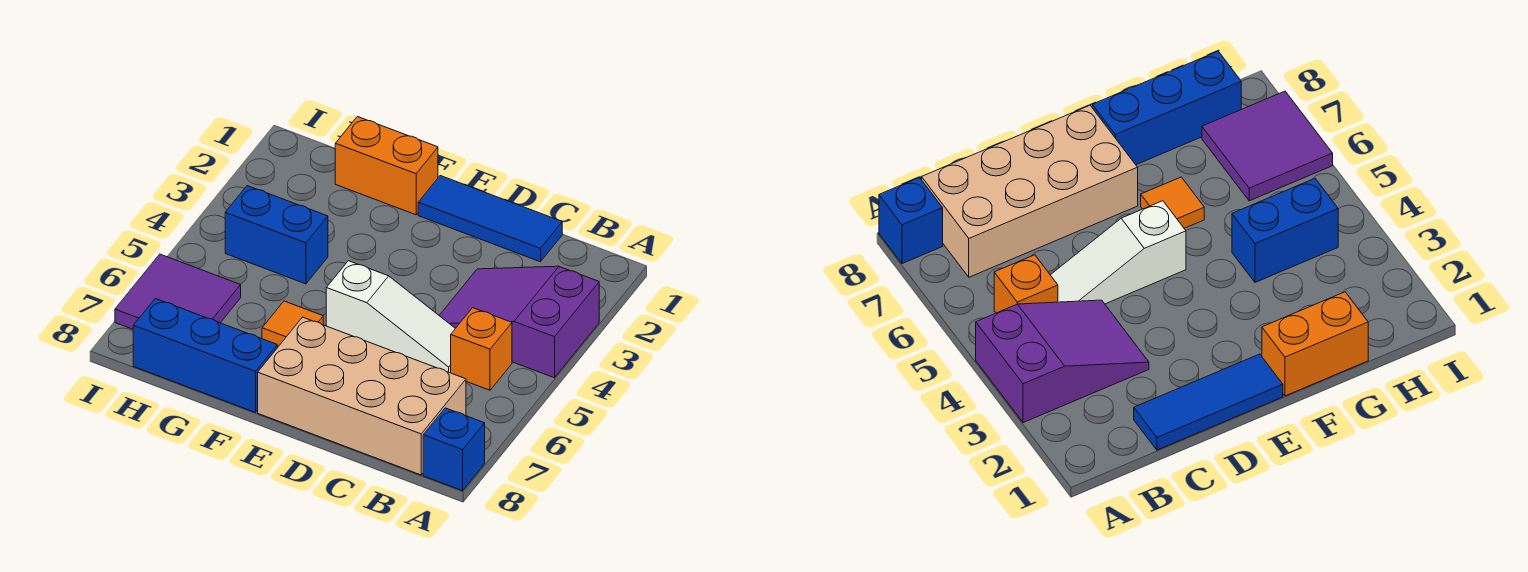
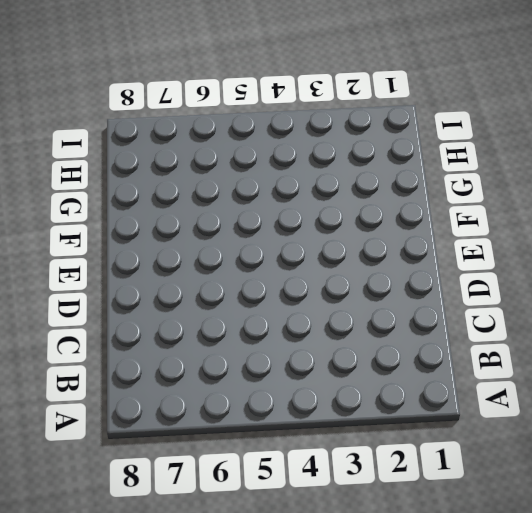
none -> purple slope A3:C4 level 1 top A
none -> blue brick A8 level 1

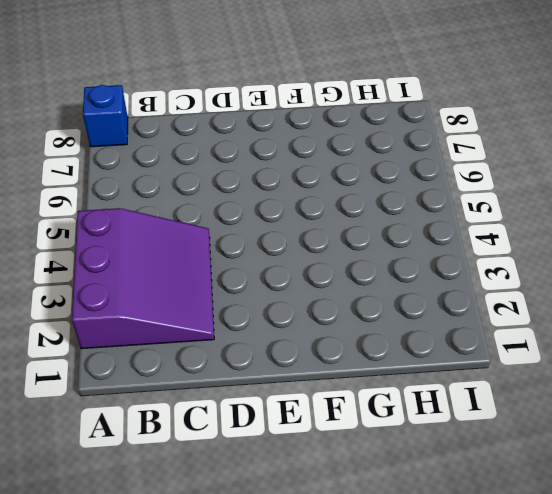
purple slope A2:C4 level 1 top A -> purple slope A3:C4 level 1 top A
none -> orange brick B5 level 1
none -> tan brick B7:E8 level 1

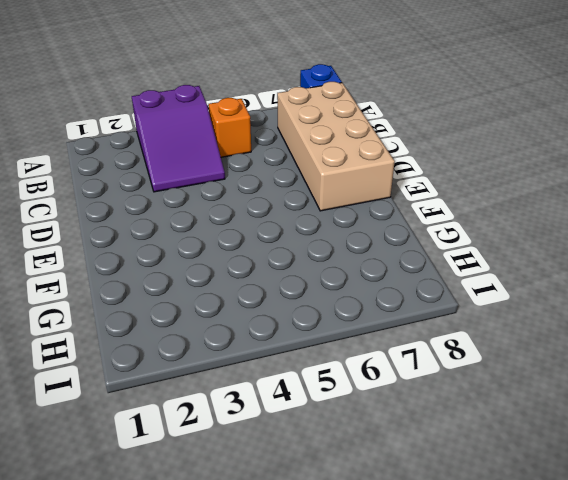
none -> blue tile C1:E1 level 1
none -> white slope C5:E5 level 1 top E

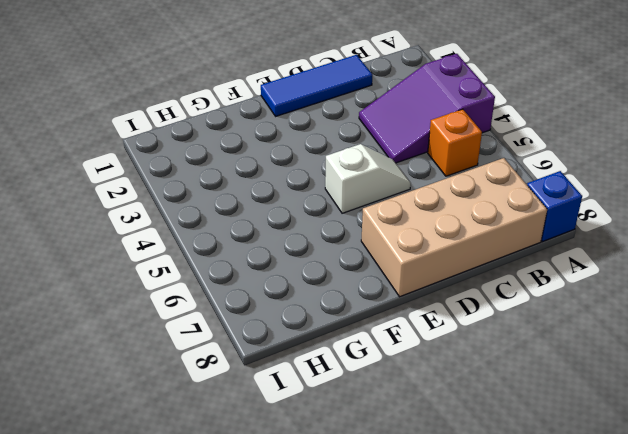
white slope D5:E5 level 1 top E -> white slope C5:E5 level 1 top E
none -> orange brick F1:G1 level 1
none -> orange tile F6 level 1

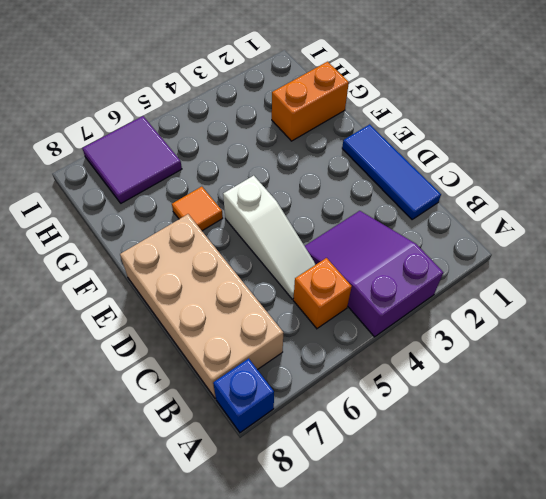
orange brick G1:G2 level 1 -> orange brick F1:G1 level 1
none -> blue brick F8:H8 level 1
none -> blue brick G4:H4 level 1

